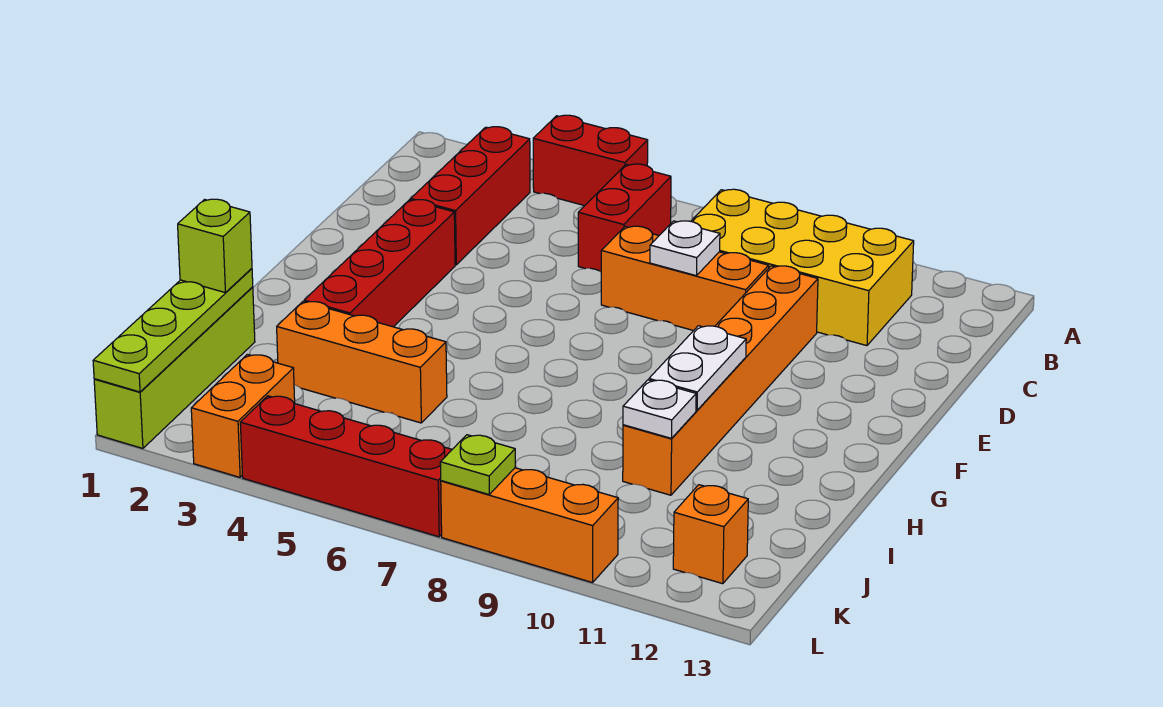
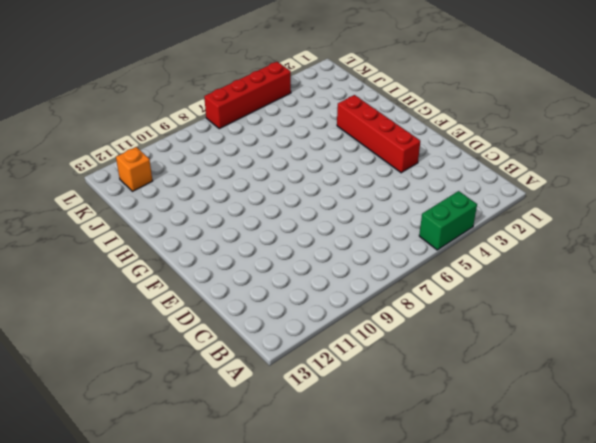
green brick A4:A5 level 1 -> red brick A4:A5 level 1
none -> red brick B3:D3 level 1
none -> red brick B6:C6 level 1
none -> yellow brick B8:C11 level 1

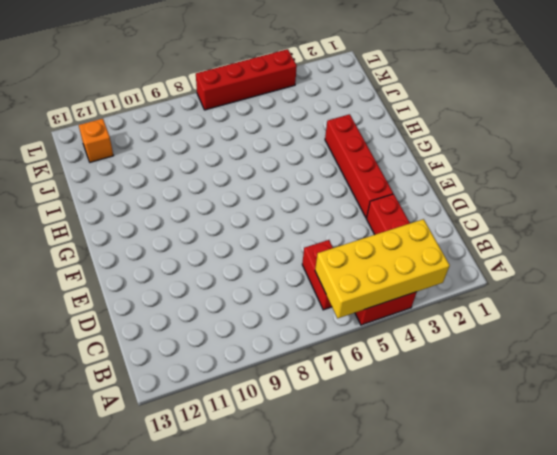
yellow brick A3:B6 level 2 -> yellow brick B8:C11 level 1
none -> orange brick D7:D9 level 1
none -> orange brick D10:I10 level 1
none -> lime brick I1:L1 level 1

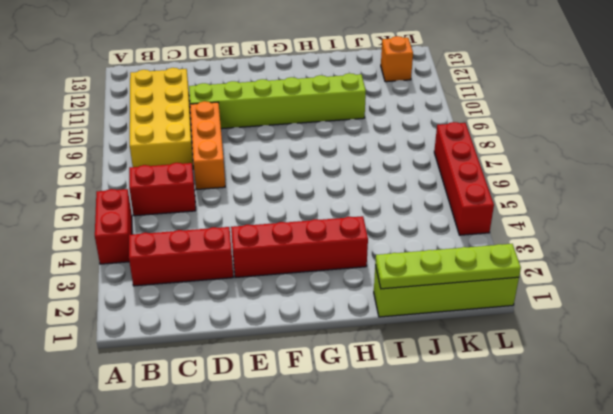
lime brick D10:I10 level 1 -> orange brick D10:I10 level 1
none -> orange brick I3:I5 level 1
none -> orange brick K3:L3 level 1
none -> orange brick L8:L10 level 1

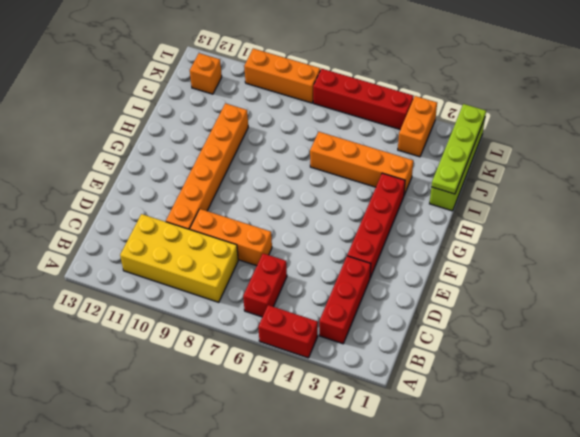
orange brick I3:I6 level 1 -> orange brick I3:I5 level 1
none -> white plate D8 level 2
none -> white plate G10:H10 level 2
none -> white plate I10 level 2

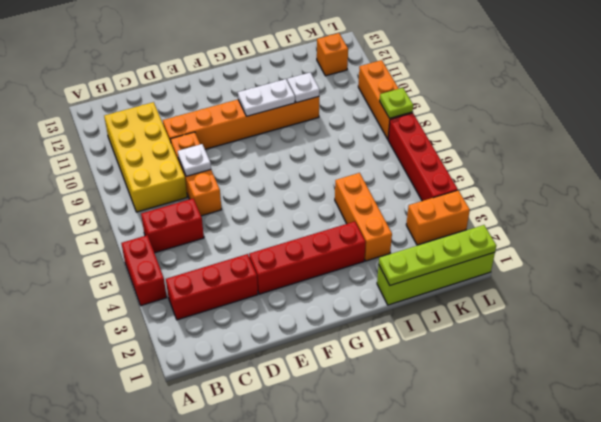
none -> lime brick I1 level 3

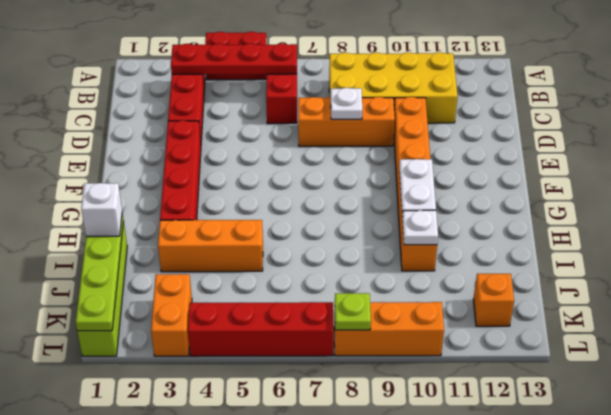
red plate B3:B6 level 2 -> none
white brick I1 level 3 -> lime brick I1 level 3

